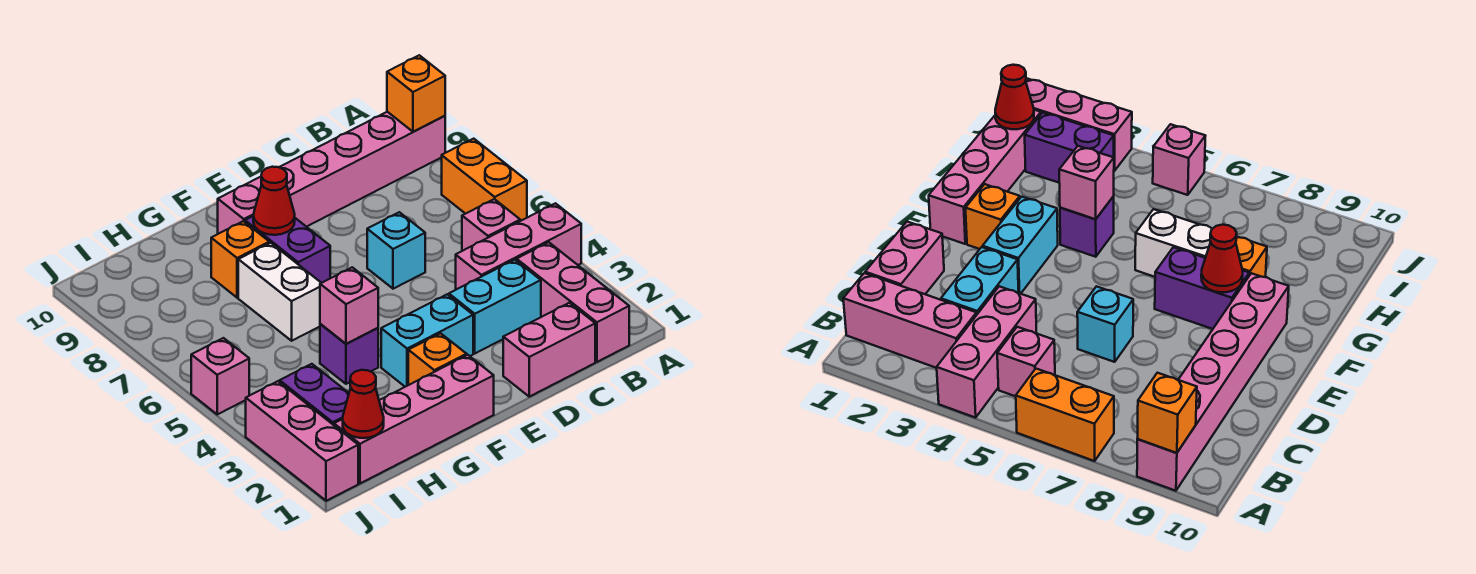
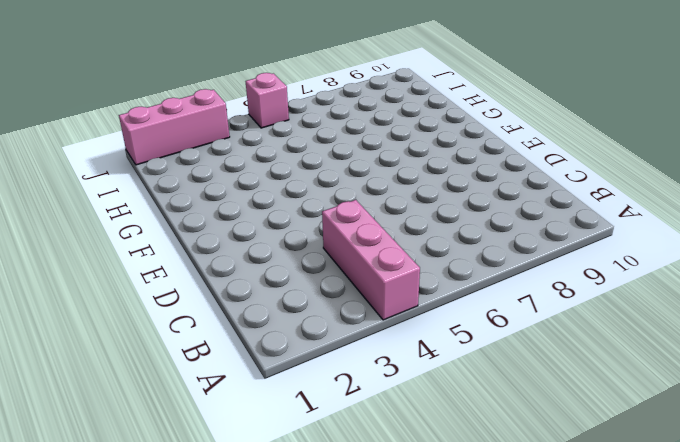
none -> orange brick A6:A7 level 1
none -> pink brick A9:F9 level 1
none -> pink brick B1:B3 level 1

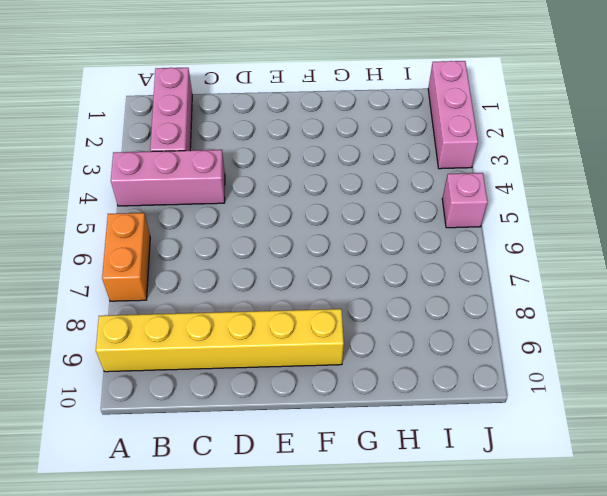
yellow brick A9:F9 level 1 -> pink brick A9:F9 level 1
none -> pink brick B5 level 1
none -> pink brick C1:D1 level 1
none -> cyan brick C3:D3 level 1

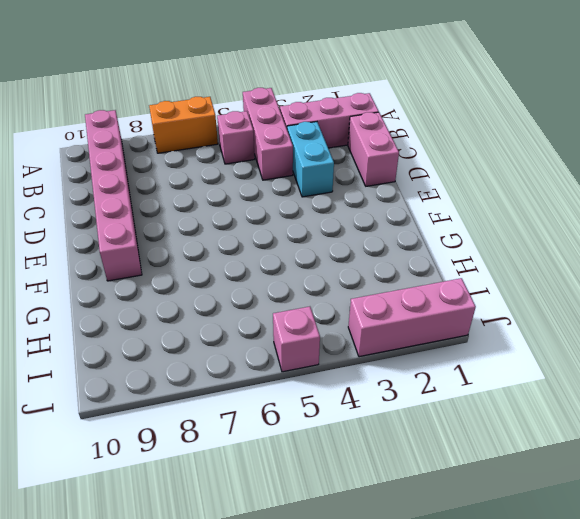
none -> cyan brick D6 level 1
none -> cyan brick E3:F3 level 1
none -> pink brick F1:I1 level 1

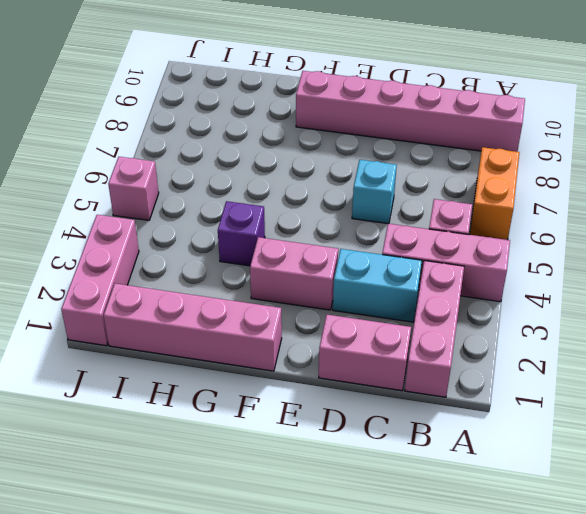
pink brick E3:F3 level 1 -> cyan brick E3:F3 level 1
none -> orange brick F2 level 1
none -> purple brick F7:F8 level 1
none -> white brick G6:G7 level 1

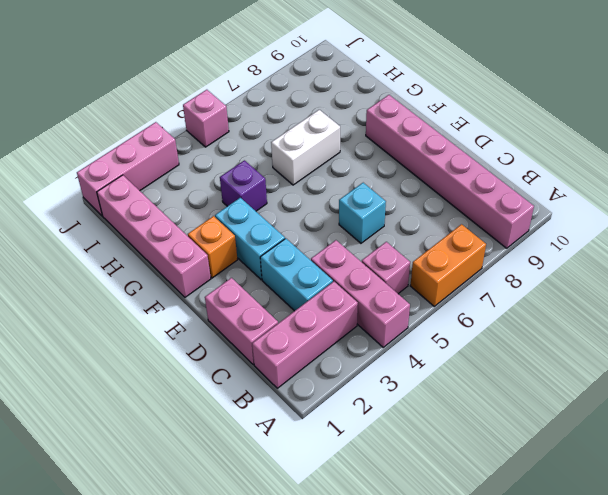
none -> purple brick F7:F8 level 1
none -> orange brick G8 level 1
none -> purple brick I2:I3 level 1

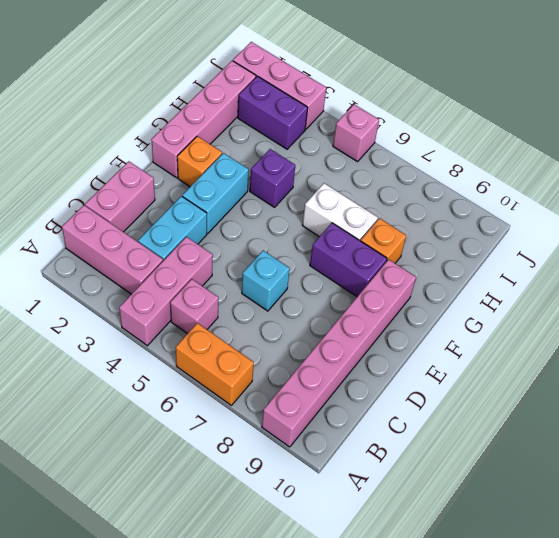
none -> orange brick A9 level 2
none -> red cone F8 level 2
none -> pink brick G4 level 2

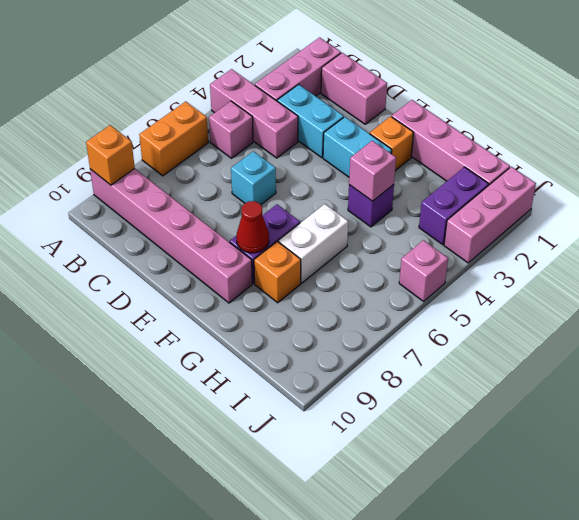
none -> red cone I1 level 2

